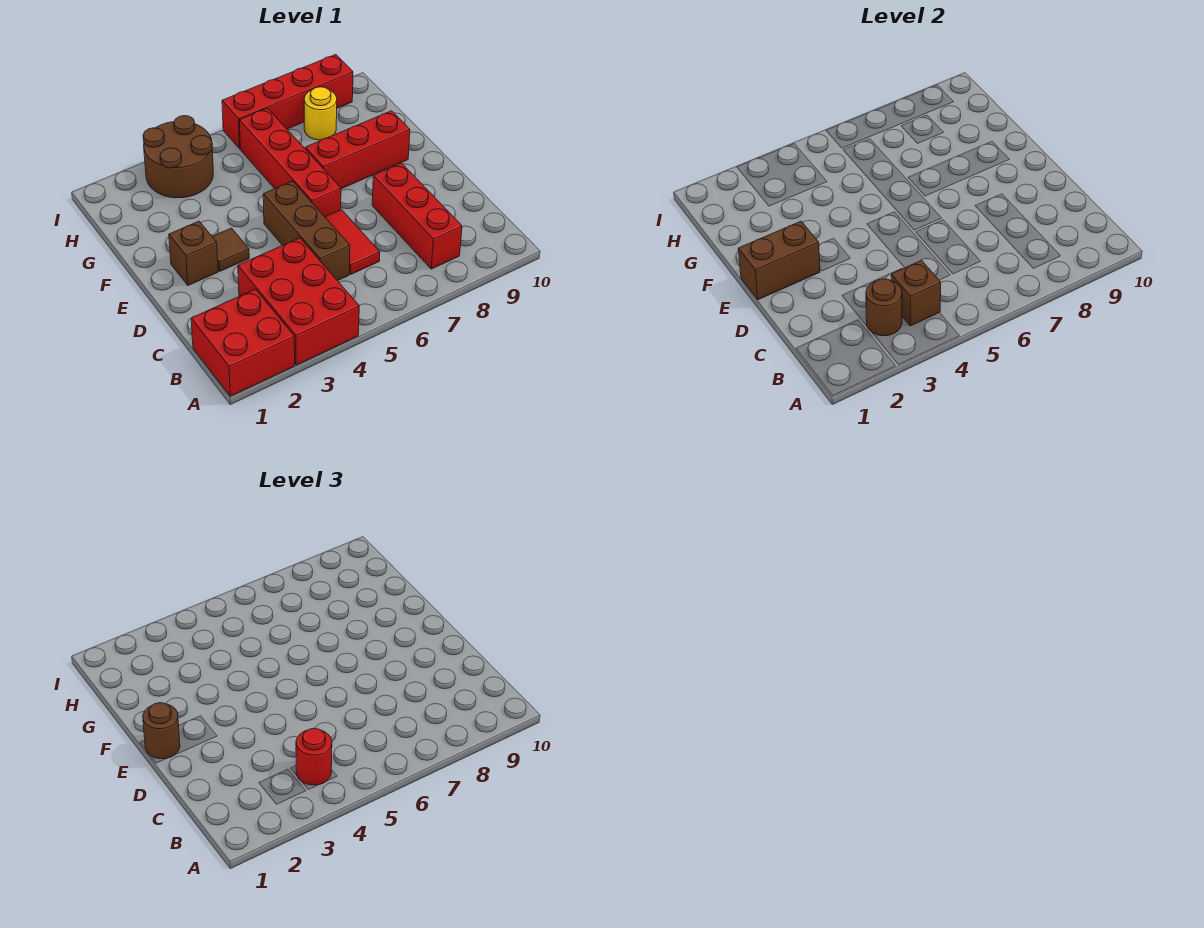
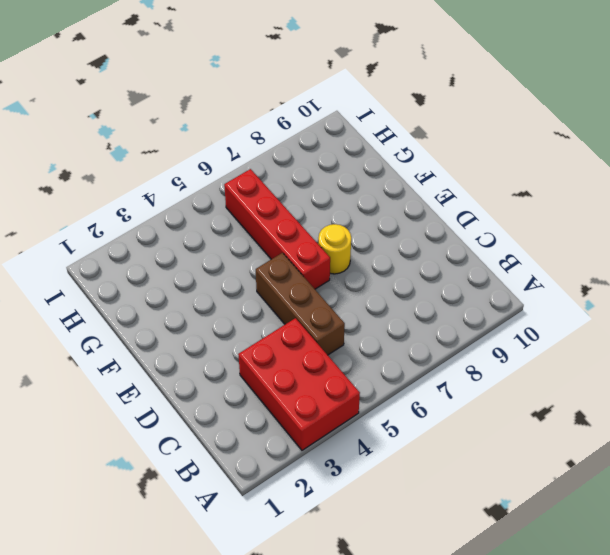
yellow round brick E7 level 1 -> yellow round brick H8 level 1
none -> red brick A1:B2 level 1
none -> red brick B8:D8 level 1
none -> red tile C6:D6 level 1

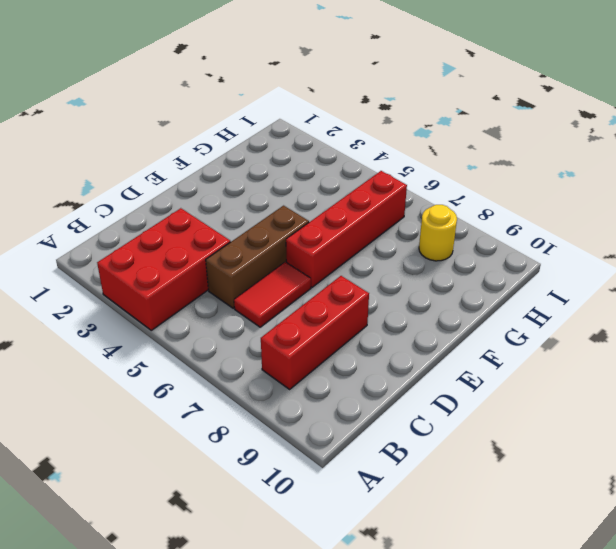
none -> red brick A1:B2 level 1
none -> brown brick E2 level 1
none -> brown tile E3 level 1

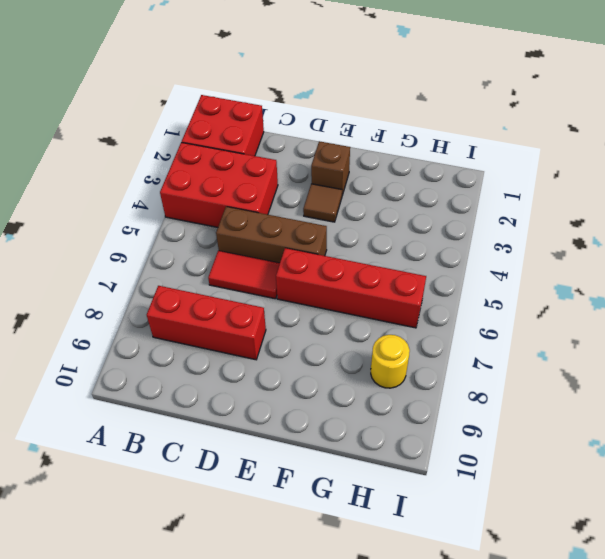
none -> red brick F7:F9 level 1
none -> brown round brick H3:I4 level 1
none -> red brick I6:I9 level 1

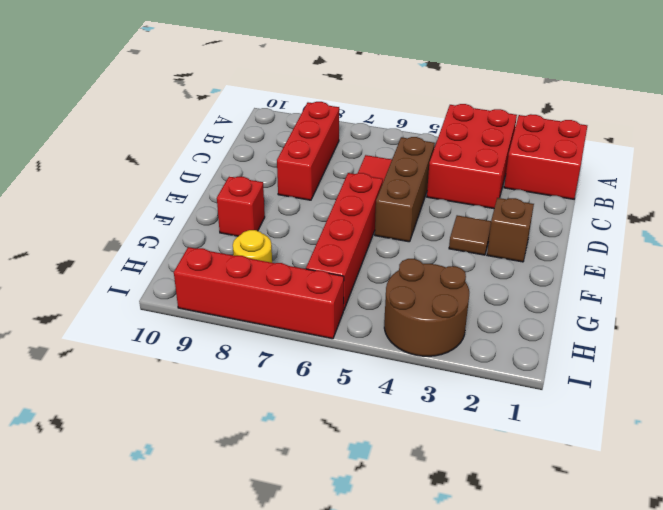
red brick F9 level 1 -> red brick F7:F9 level 1
none -> brown round brick B3 level 2
none -> brown brick B4 level 2
none -> brown brick E1:E2 level 2

